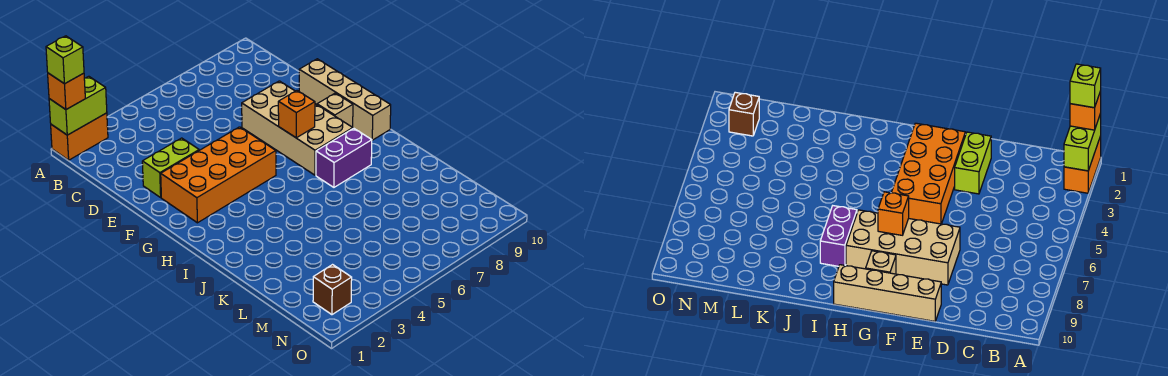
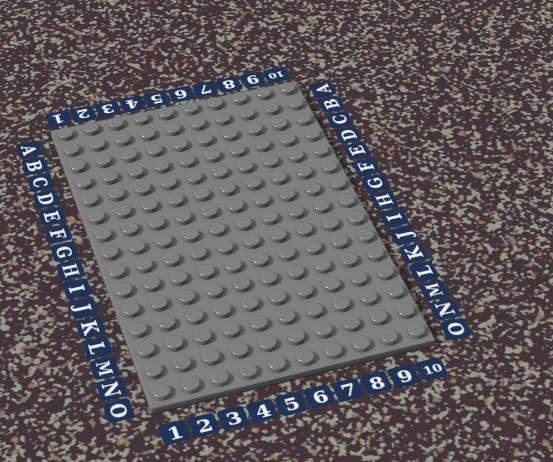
none -> orange brick A1:A2 level 1
none -> lime brick E2:E3 level 1
none -> tan brick E7:H8 level 1

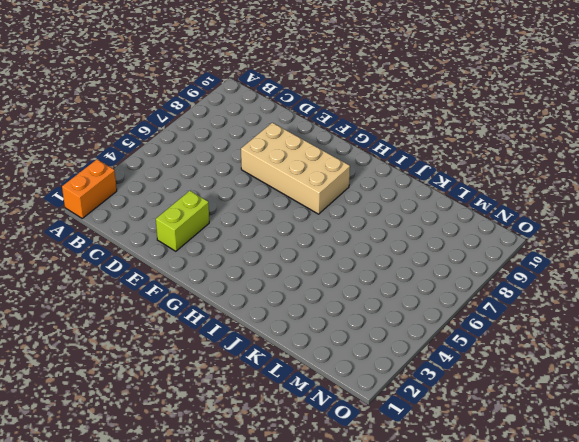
none -> tan brick E10:H10 level 1
none -> orange brick F2:G5 level 1
none -> tan brick G9 level 1

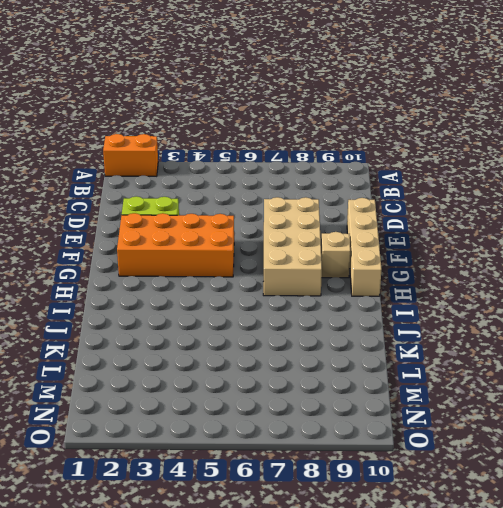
none -> purple brick I7:I8 level 1
none -> brown brick N2 level 1
none -> lime brick A1:A2 level 2

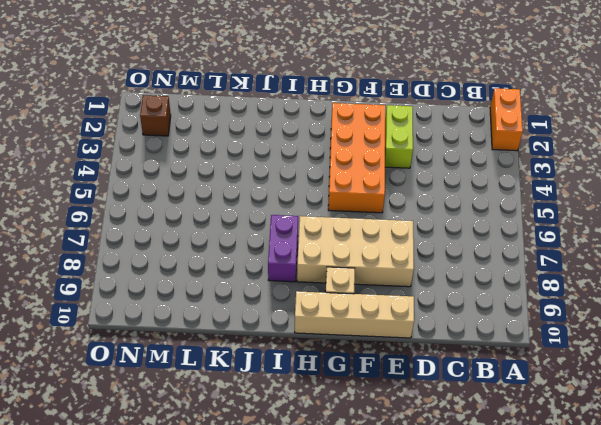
none -> lime brick A1:A2 level 2
none -> orange brick G7 level 2
none -> orange brick A1 level 3

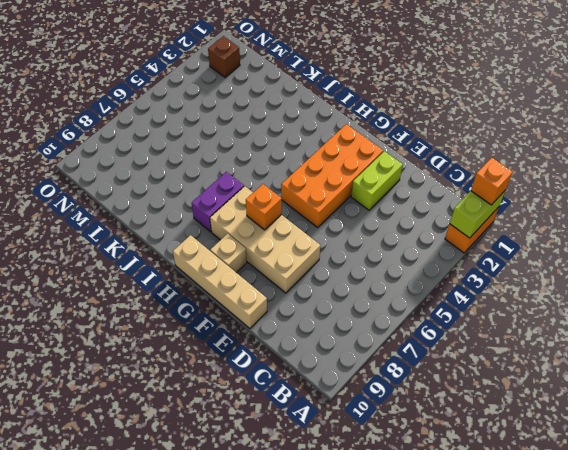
none -> lime brick A1 level 4

